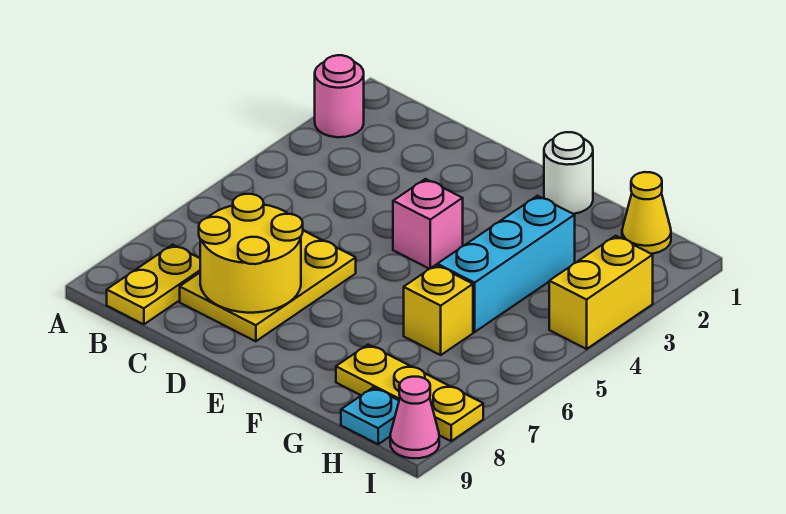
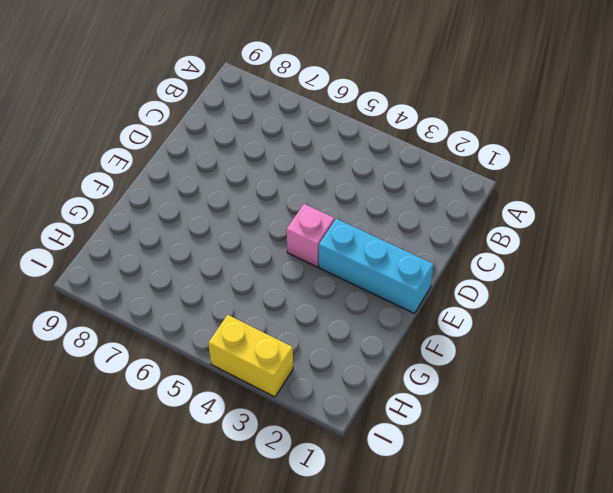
cyan brick E1:E3 level 1 -> cyan brick G3:G5 level 1
none -> pink round brick A2 level 1
none -> yellow plate B8:B9 level 1
none -> yellow plate C6:D8 level 1

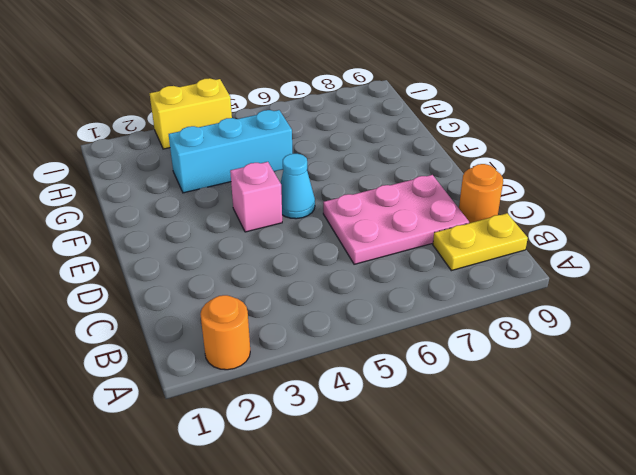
orange round brick A2 level 1 -> pink round brick A2 level 1
pink plate C6:D8 level 1 -> yellow plate C6:D8 level 1
orange round brick C9 level 1 -> none
cyan cone E5 level 1 -> none
none -> white round brick F1 level 1
none -> yellow brick G6 level 1
none -> yellow plate G8:I8 level 1

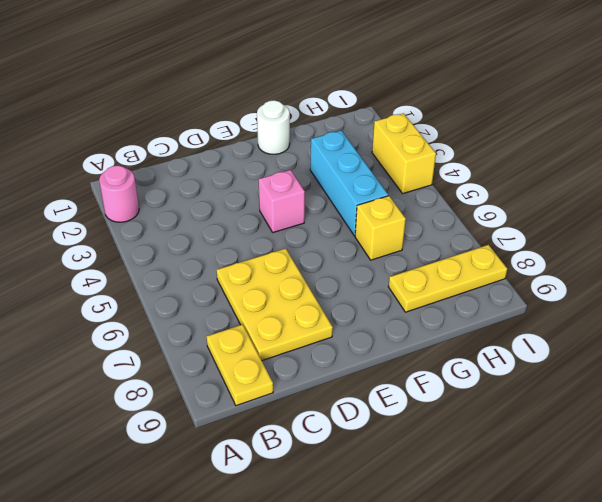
none -> yellow cone H1 level 1
none -> cyan plate H9 level 1
none -> pink cone I9 level 1

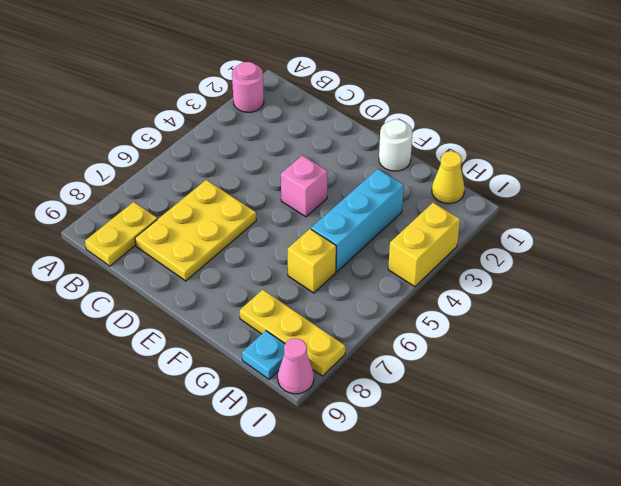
none -> yellow round brick C7:D8 level 2

